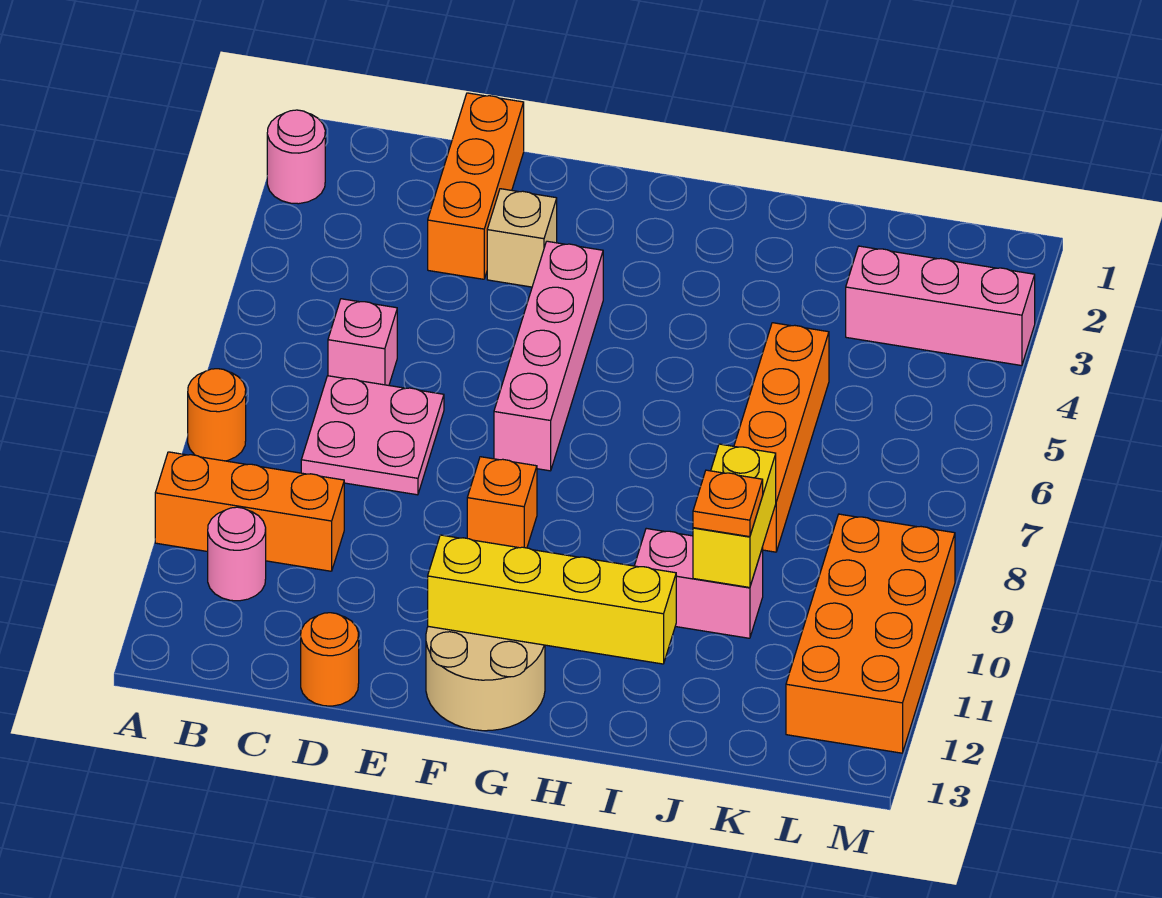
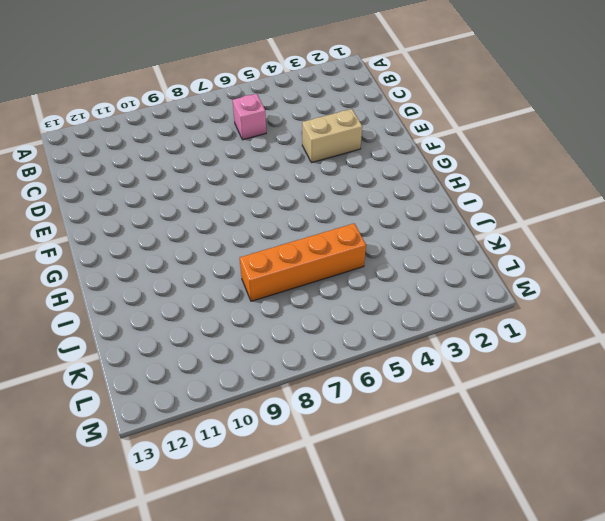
tan brick E3:E4 level 1 -> tan brick E3 level 1
none -> pink round brick A2 level 1
none -> orange round brick A8 level 1
none -> orange brick A10:C10 level 1

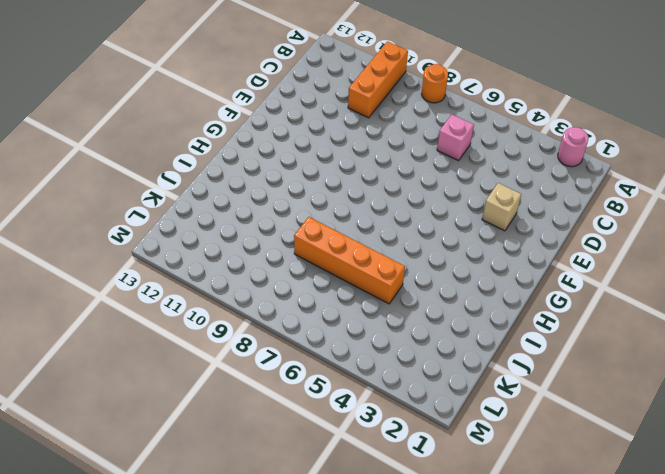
none -> pink round brick B11 level 1
none -> pink plate C7:D8 level 1
none -> orange brick D1:D3 level 1

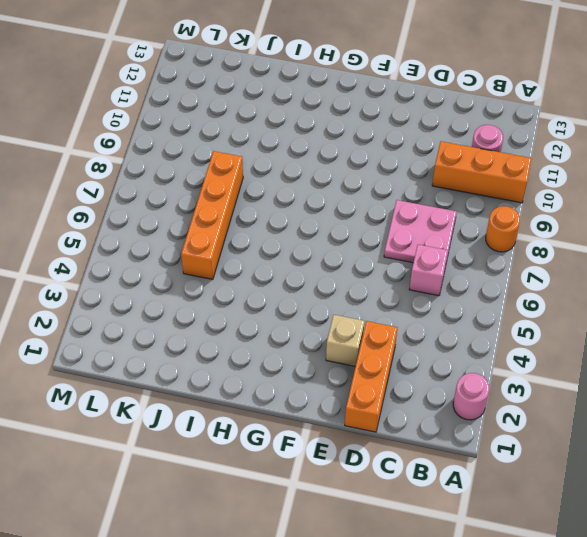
none -> orange round brick D13 level 1
none -> pink brick F4:F7 level 1
none -> orange brick F9 level 1

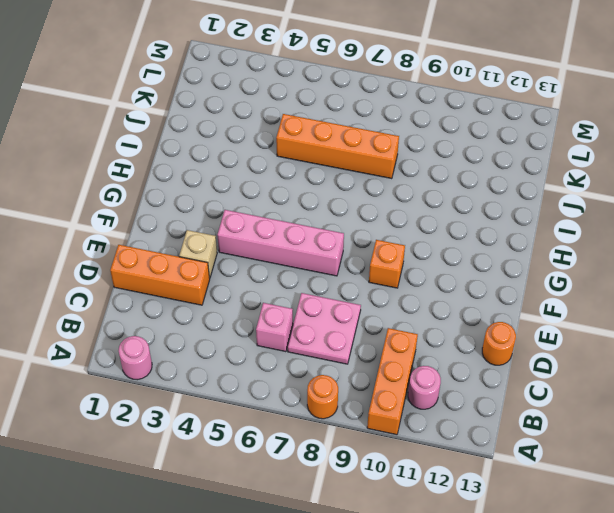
none -> tan round brick F12:G13 level 1
none -> pink brick I10:J10 level 1
none -> pink brick K3:M3 level 1

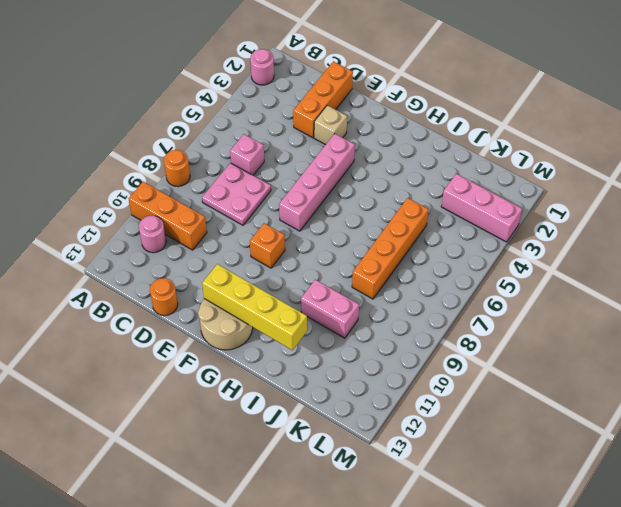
none -> orange brick L9:M12 level 1
none -> yellow brick J9:J10 level 2
none -> orange plate J10 level 3

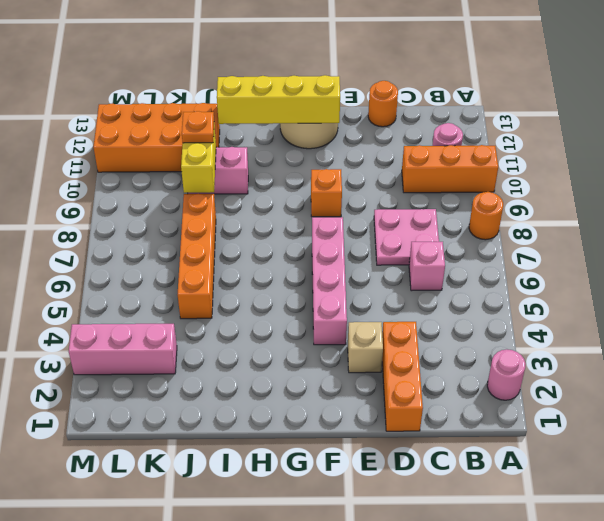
orange brick J11:M12 level 1 -> orange brick L9:M12 level 1

